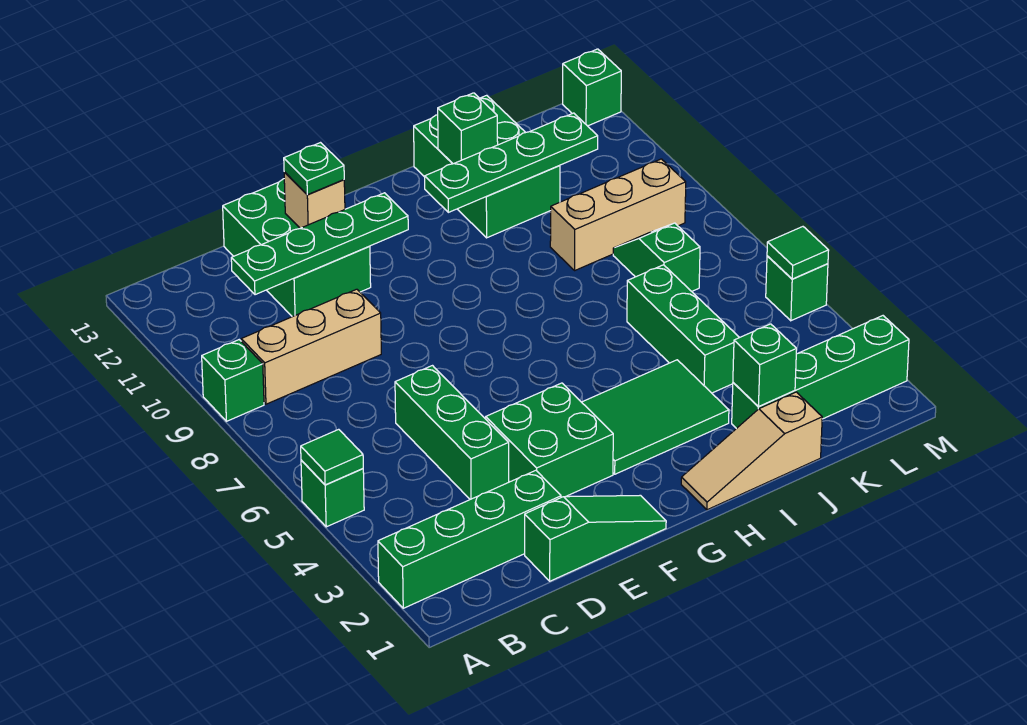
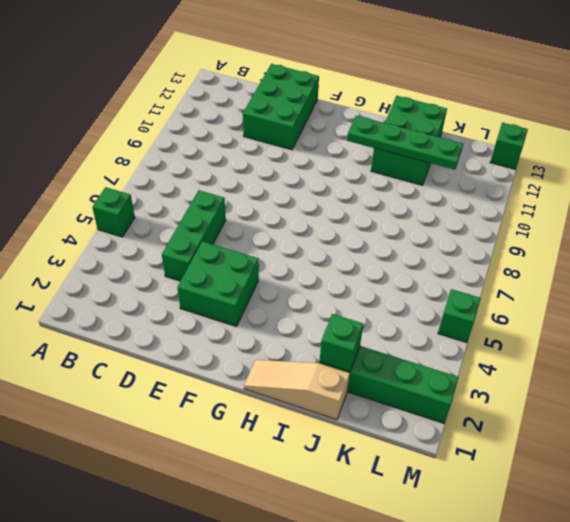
none -> green brick A2:D2 level 1
none -> green brick A9 level 1
none -> tan brick B9:D9 level 1

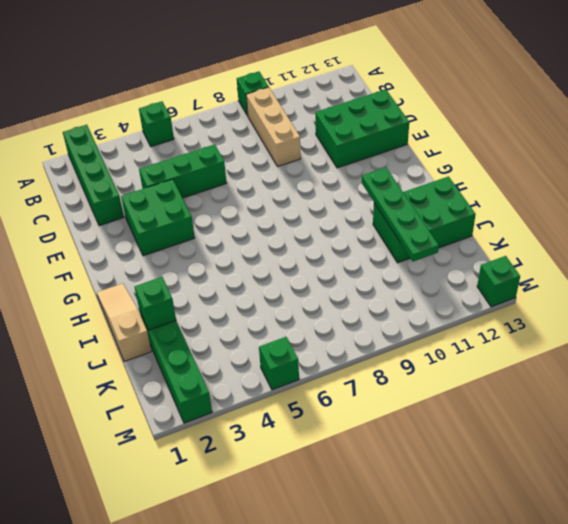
none -> green slope D1:F1 level 1 top D
none -> green tile G3:I4 level 1
none -> green brick J4:J6 level 1

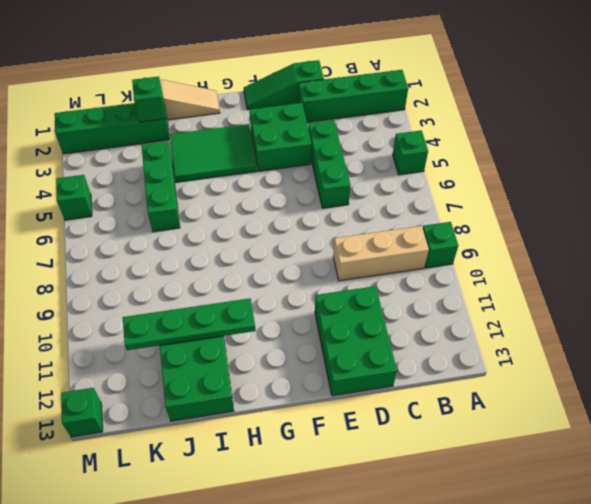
none -> tan brick J9:L9 level 1
none -> green slope K7:K8 level 1 top 7
none -> green tile A5 level 2

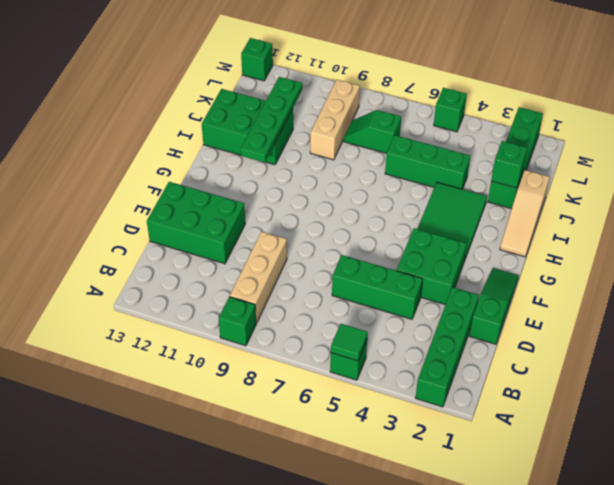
none -> green plate C11:F11 level 2
none -> tan brick E12 level 2
none -> green brick I12 level 2

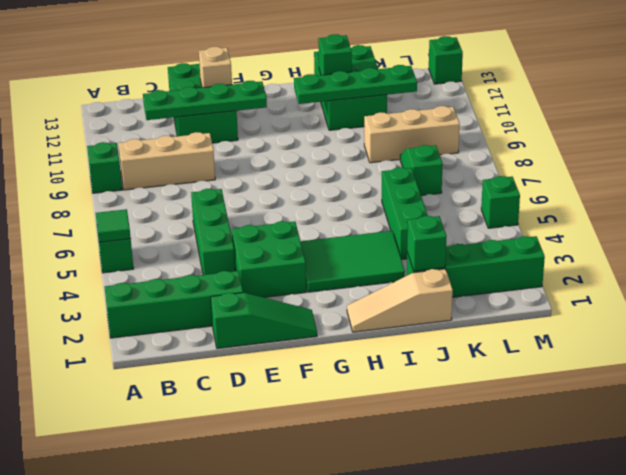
none -> green tile M5 level 2
none -> green plate E12 level 3

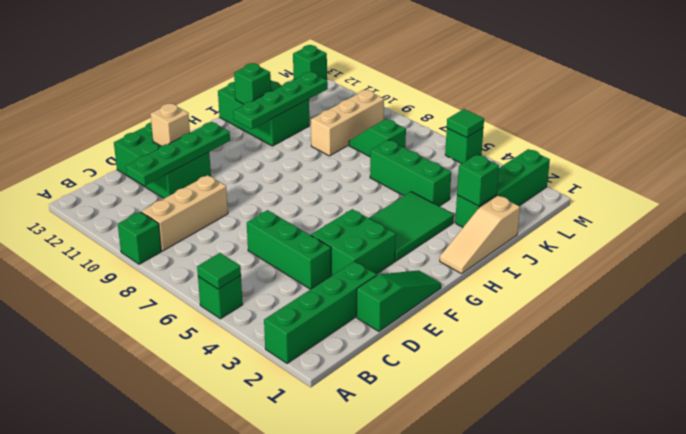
none -> green plate E12 level 3

